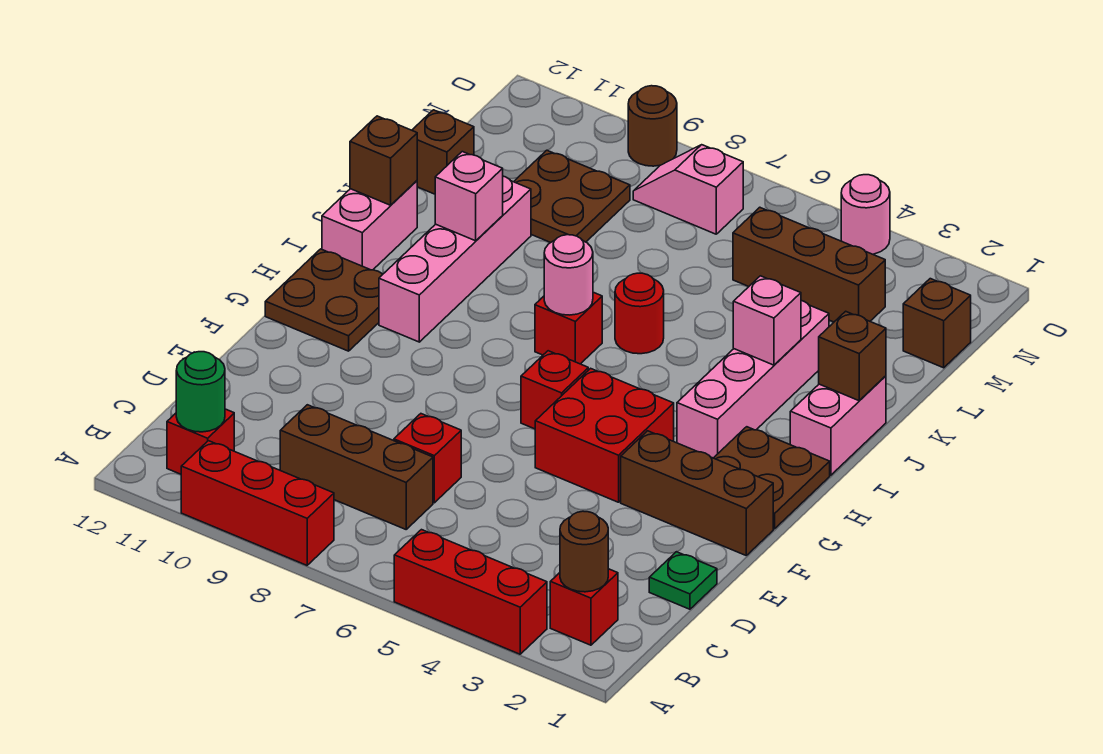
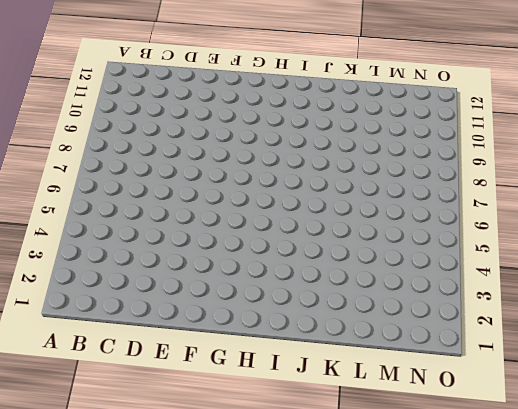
none -> red brick A3:A5 level 1
none -> red brick A8:A10 level 1
none -> red brick B2 level 1
none -> red brick B11 level 1

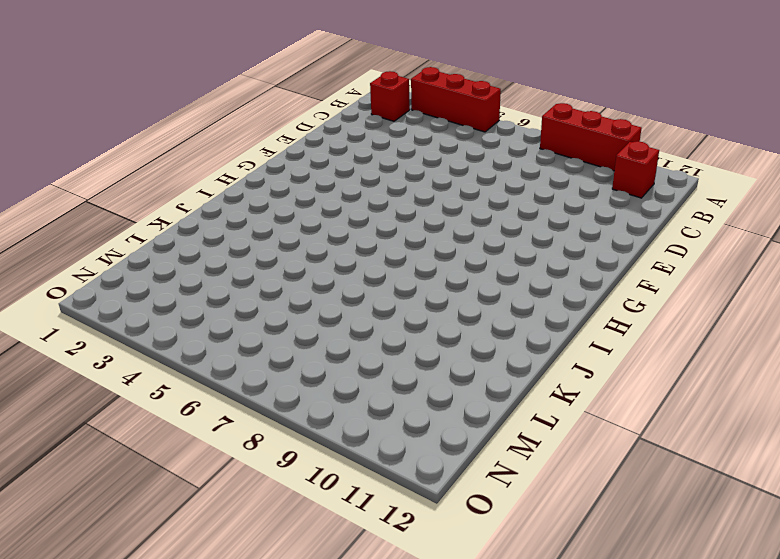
none -> brown brick C7:C9 level 1
none -> green plate D1 level 1
none -> red brick D7 level 1
none -> brown brick F1:F3 level 1

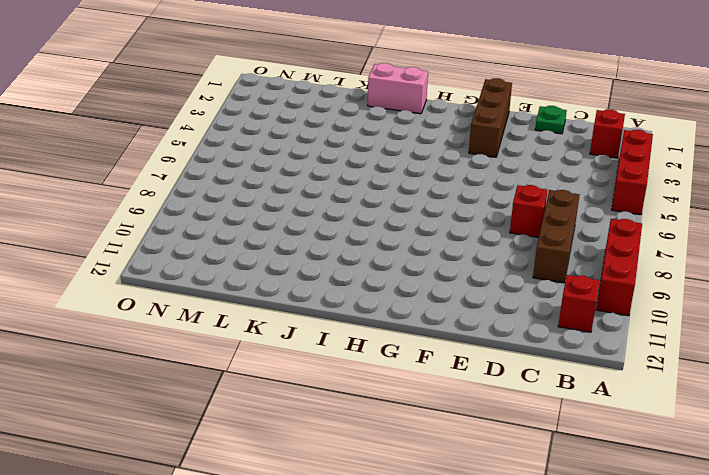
none -> red brick F4:G5 level 1
none -> brown plate G1:H2 level 1
none -> red brick G6 level 1
none -> brown plate G11:H12 level 1

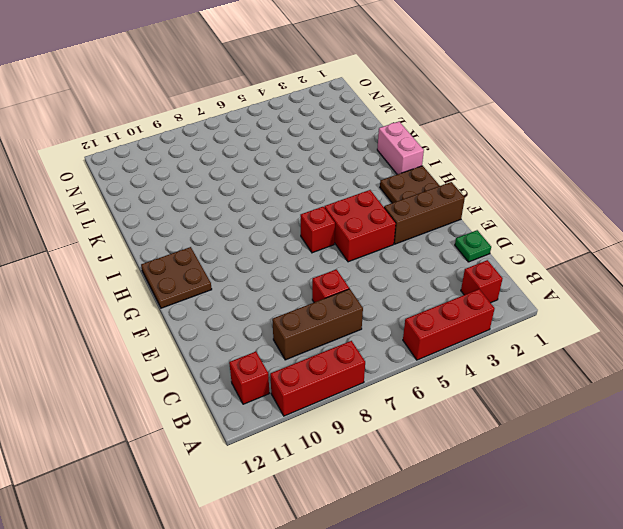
none -> pink brick H3:K3 level 1
none -> pink brick H10:K10 level 1
none -> red brick I7 level 1
none -> pink brick I12:J12 level 1

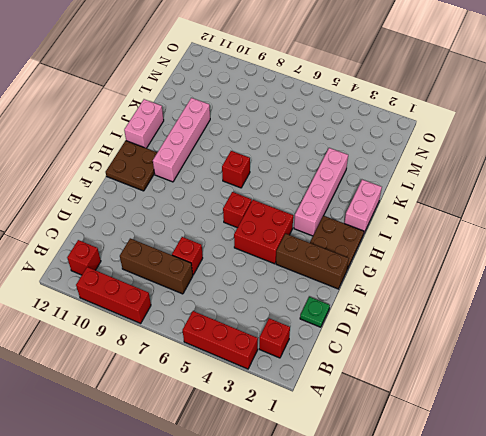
none -> red round brick J6 level 1
none -> brown plate L9:M10 level 1
none -> brown brick L12 level 1
none -> brown brick M1 level 1

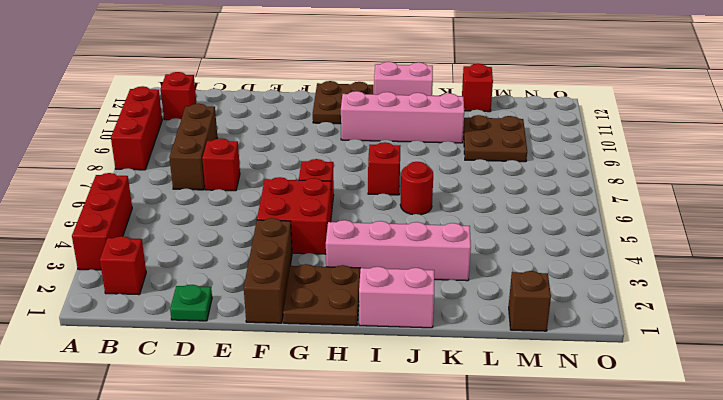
red brick L12 level 1 -> brown brick L12 level 1
none -> brown brick M3:M5 level 1
none -> pink slope N7:N8 level 1 top 7
none -> pink round brick O4 level 1
none -> brown round brick O9 level 1

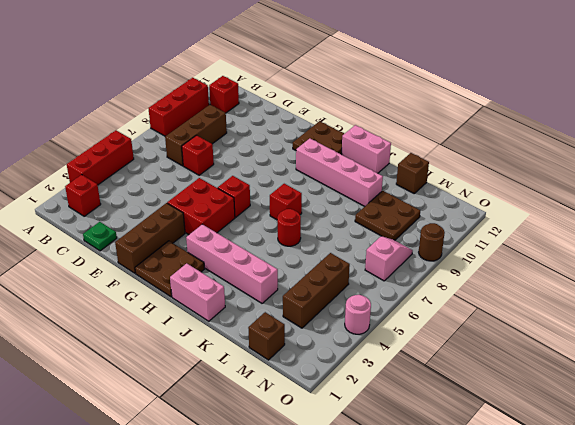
none -> brown round brick B2 level 2
none -> green round brick B11 level 2
none -> pink round brick I7 level 2
none -> brown brick J1 level 2

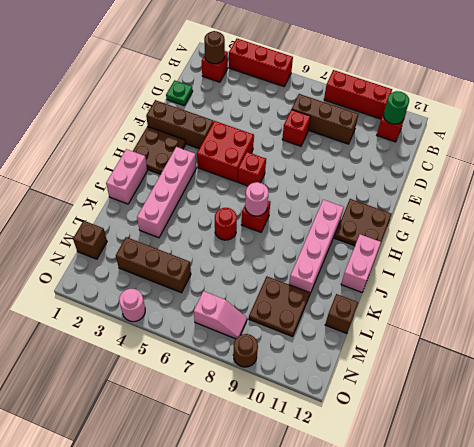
none -> brown brick J1 level 2
none -> pink brick J3 level 2
none -> pink brick J10 level 2
none -> brown brick J12 level 2

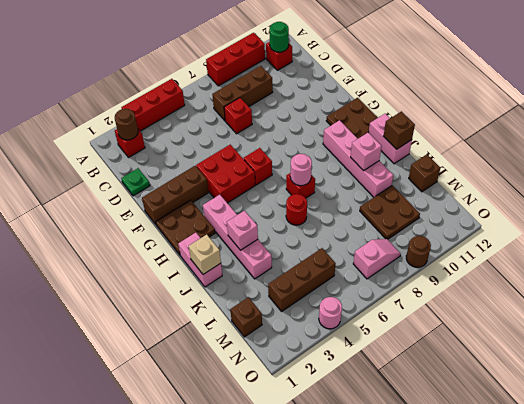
tan brick J1 level 2 -> brown brick J1 level 2

